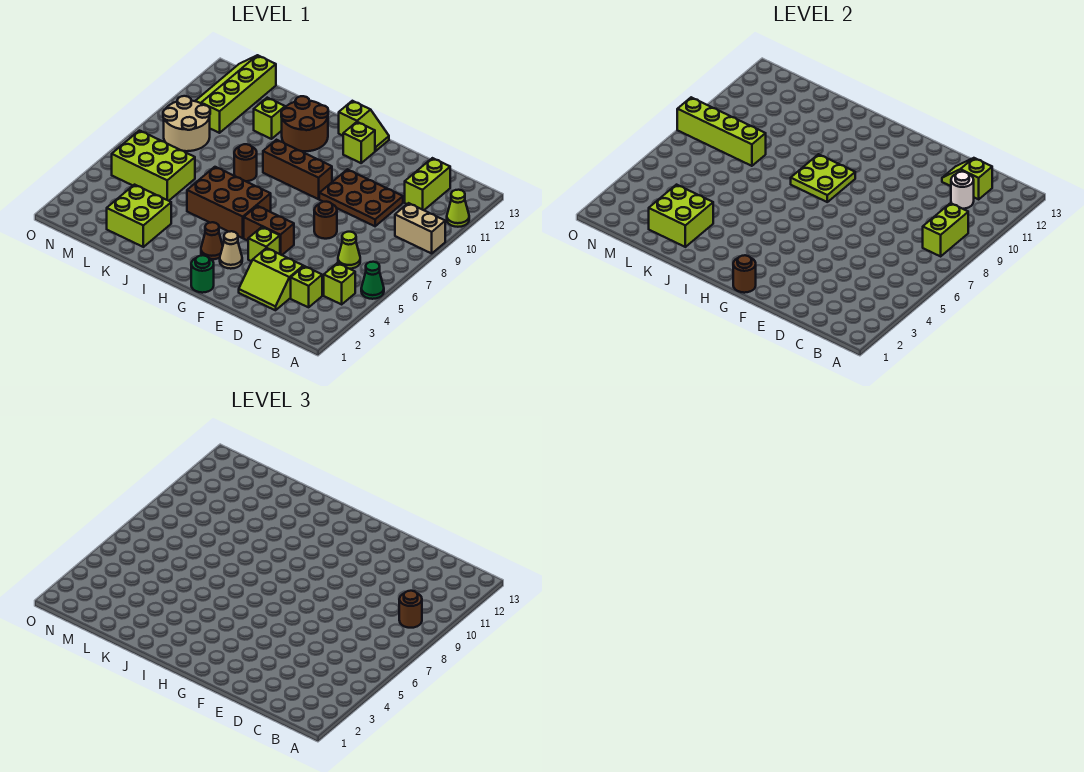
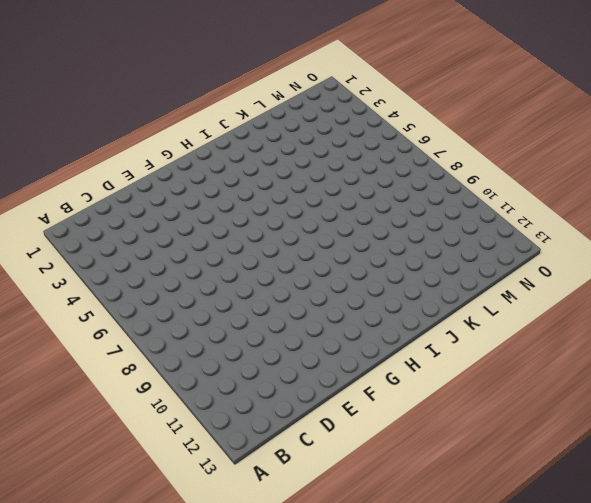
none -> green cone A5 level 1
none -> tan brick A9:B9 level 1
none -> lime cone A11 level 1
none -> lime brick B4 level 1

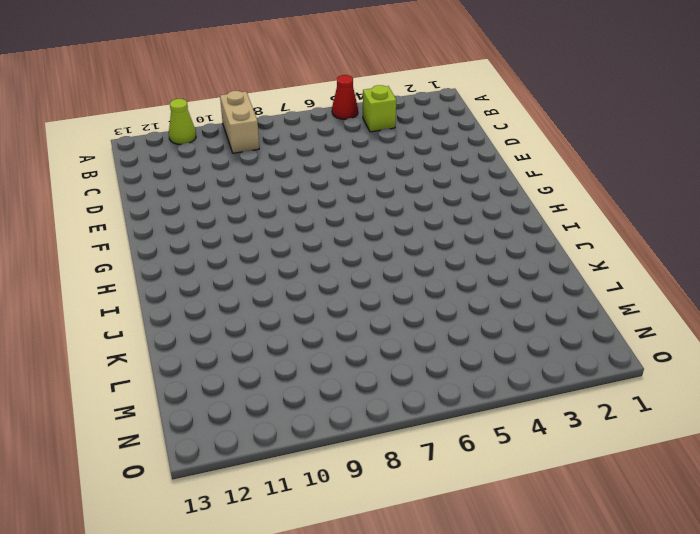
red cone A5 level 1 -> green cone A5 level 1
none -> lime brick C3 level 1
none -> lime cone C6 level 1
none -> lime brick C11:C12 level 1
none -> lime slope D2:E3 level 1 top 3

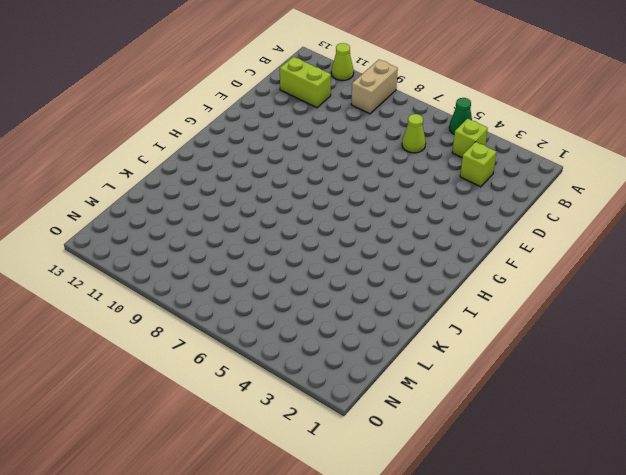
none -> lime slope D2:E3 level 1 top 3
none -> brown plate D9:F10 level 1
none -> brown round brick E7 level 1
none -> lime brick F4 level 1

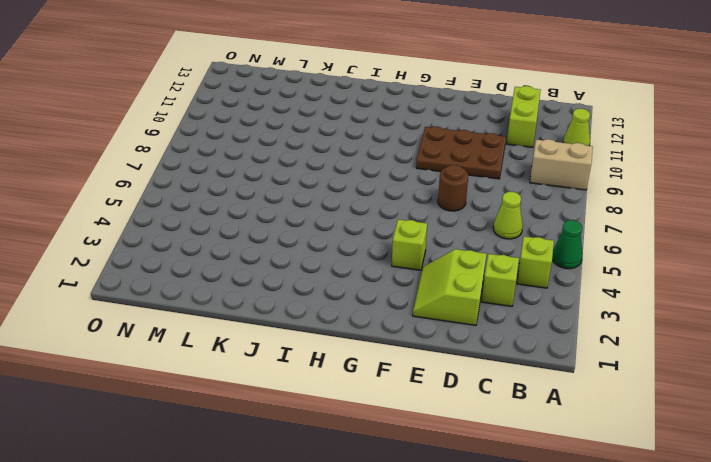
lime slope D2:E3 level 1 top D -> lime slope D2:E3 level 1 top 3
none -> brown brick F5:G5 level 1
none -> green round brick G1 level 1
none -> tan cone G3 level 1
none -> brown brick G9:I9 level 1

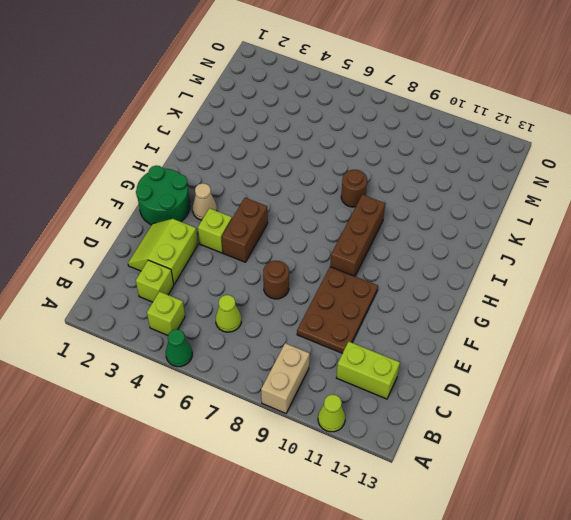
green round brick F1:G2 level 1 -> green round brick G1 level 1
none -> lime brick G12 level 1
none -> lime slope G13:H13 level 1 top H
none -> brown cone H3 level 1
none -> brown brick H5:J6 level 1

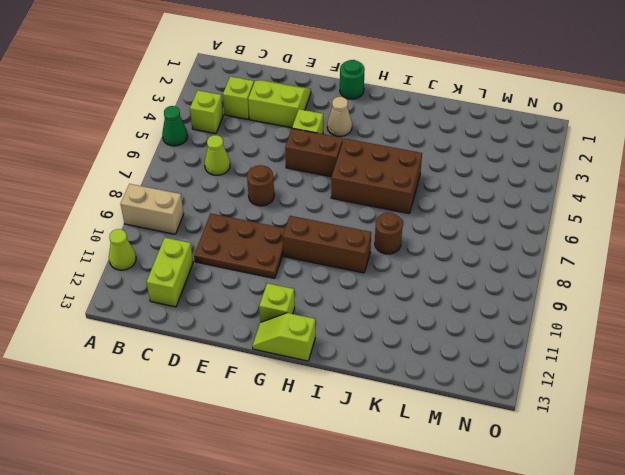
none -> brown cone H3 level 1
none -> brown round brick I11:J12 level 1
none -> lime brick K2:L3 level 1
none -> lime brick K11 level 1

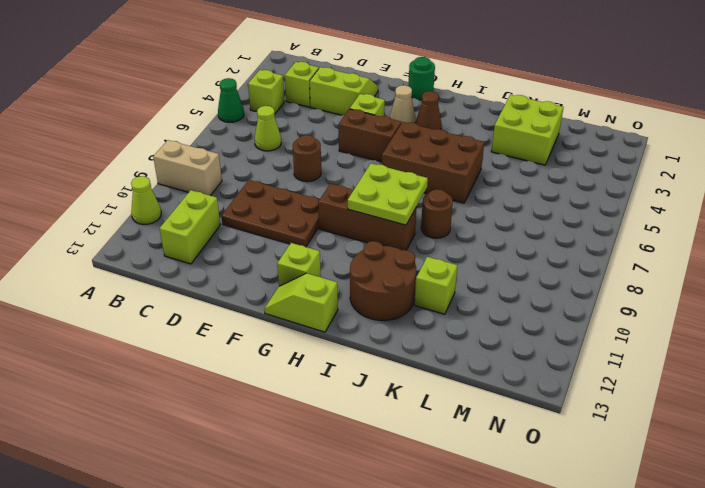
none -> lime brick L5:N6 level 1
none -> tan round brick M8:N9 level 1
none -> lime slope M10:N13 level 1 top M
none -> lime brick B8:B9 level 2

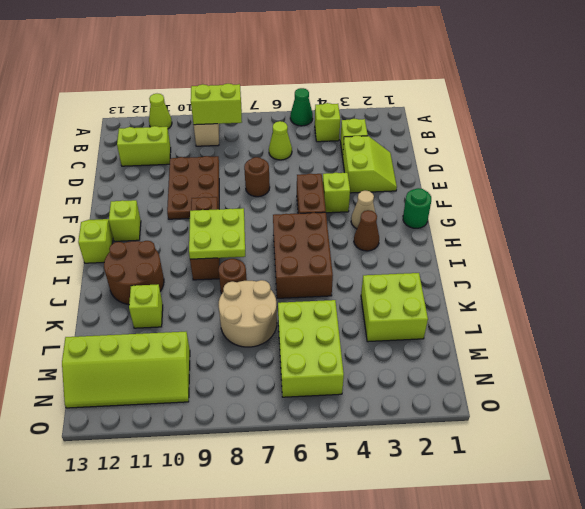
tan round brick K7:L8 level 1 -> tan round brick M8:N9 level 1
none -> white round brick C11 level 2
none -> lime slope C12:D12 level 2 top C
none -> brown round brick G1 level 2
none -> lime brick K2:L3 level 2

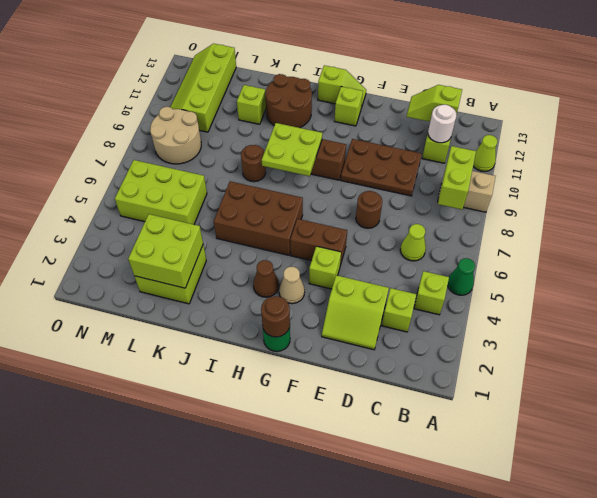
none -> lime brick L8:O8 level 2
none -> brown round brick B9 level 3

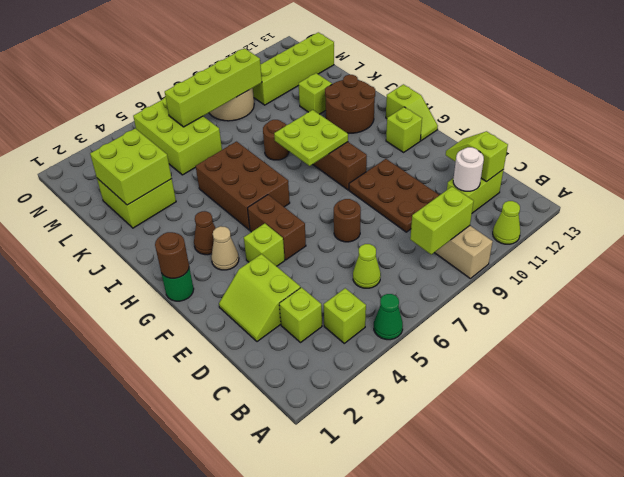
lime brick M6:M9 level 2 -> lime brick L8:O8 level 2
none -> brown round brick B9 level 3

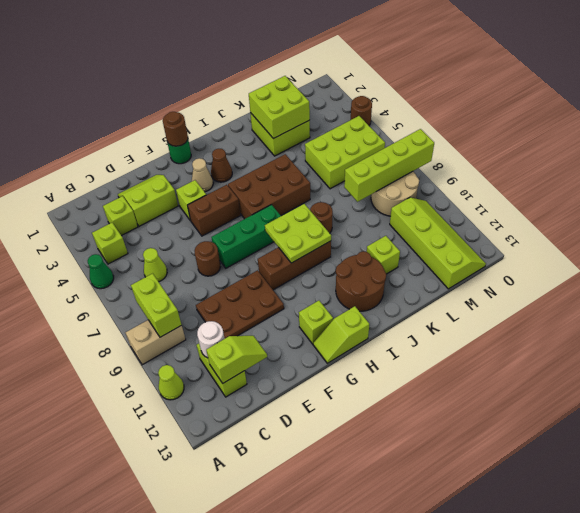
green brick F7:H7 level 1 -> none
brown round brick O4 level 1 -> brown round brick B9 level 3

